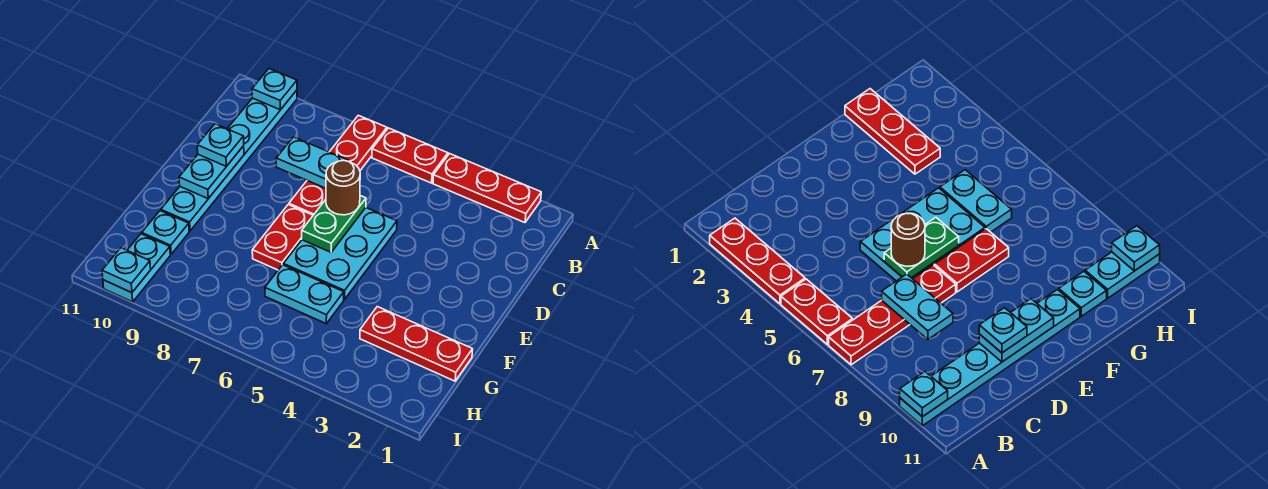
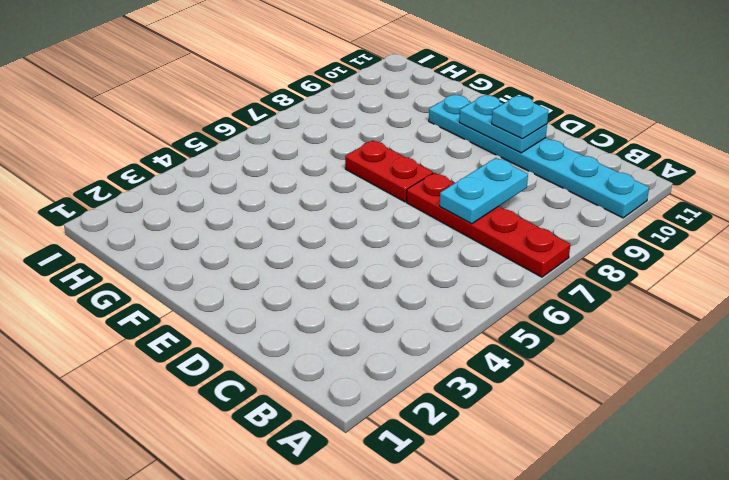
none -> red plate A2:A4 level 1
none -> red plate A5:A6 level 1
none -> cyan plate D5:F6 level 1

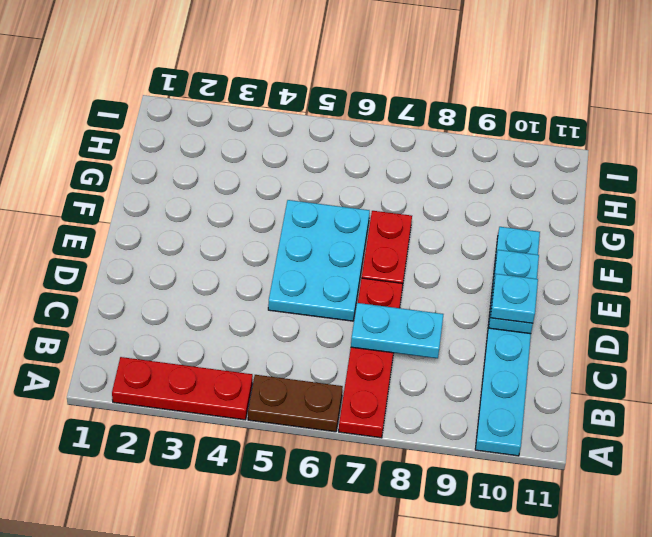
brown plate A5:A6 level 1 -> red plate A5:A6 level 1
none -> red plate G1:G3 level 1
none -> cyan plate G5:G6 level 1
none -> cyan plate G10 level 1

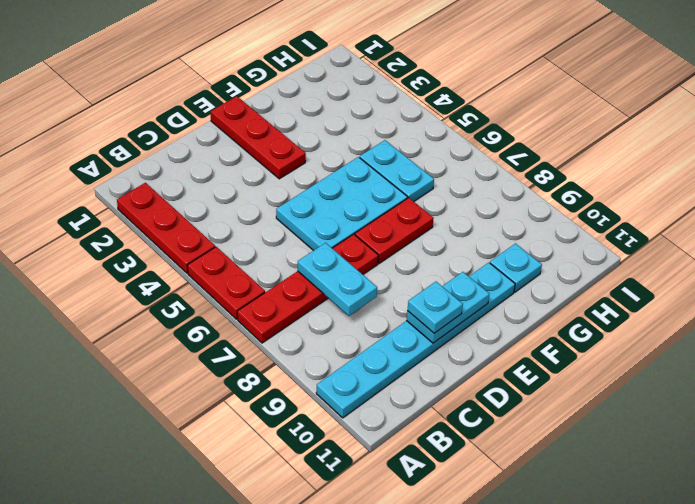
red plate E1:E3 level 1 -> red plate G1:G3 level 1
none -> cyan plate H10:I10 level 1
none -> cyan plate A10 level 2
none -> green plate D6:E6 level 2

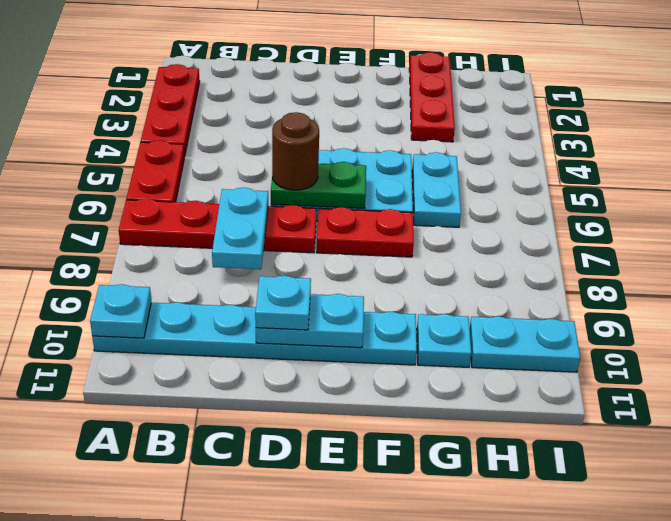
none -> cyan plate I10 level 2

